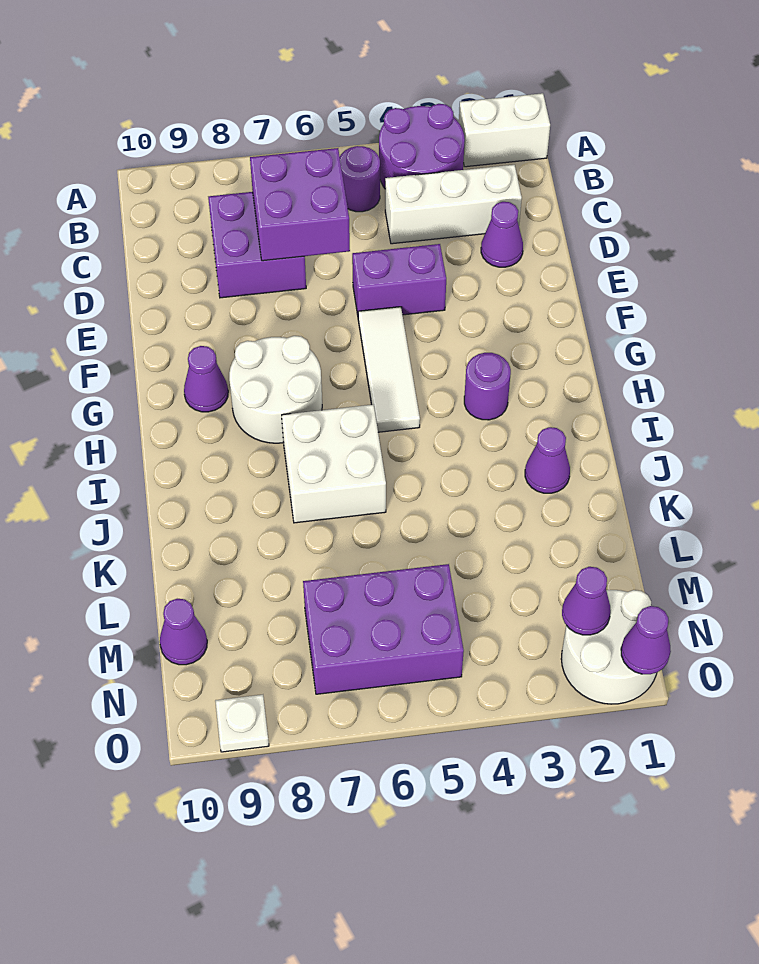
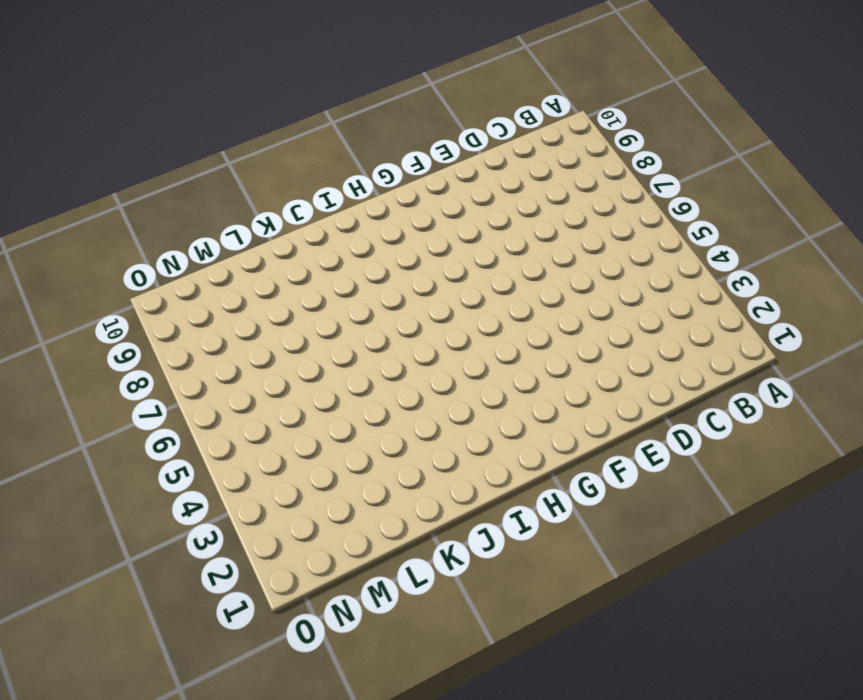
none -> white brick A1:A2 level 1
none -> purple round brick A3:B4 level 1
none -> purple round brick B5 level 1

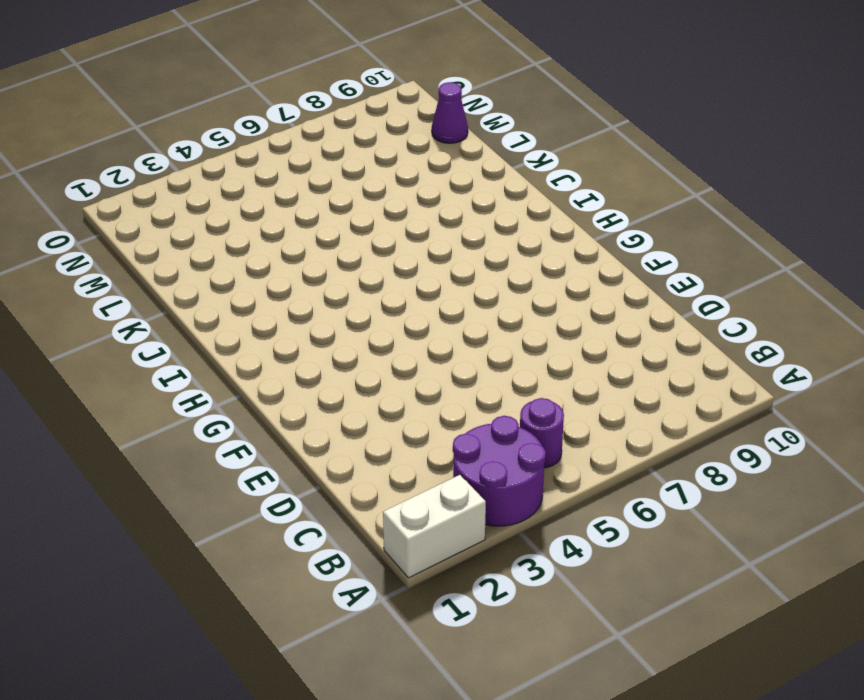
none -> white brick C2:C4 level 1
none -> purple brick C7:D8 level 1
none -> purple cone D2 level 1

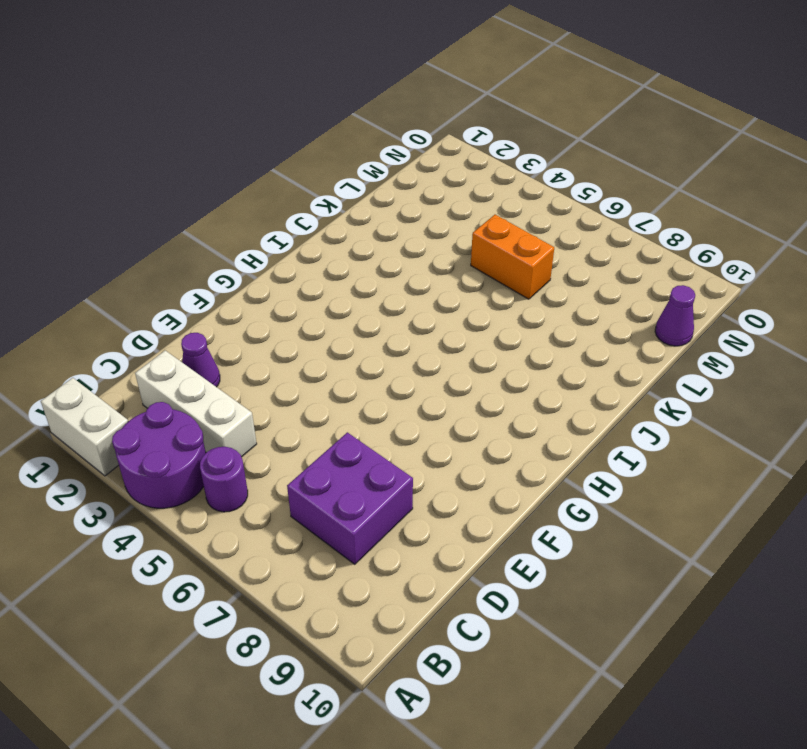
orange brick L5:L6 level 1 -> none
none -> purple brick E4:E5 level 1
none -> white tile F5:H5 level 1
none -> white round brick G7:H8 level 1

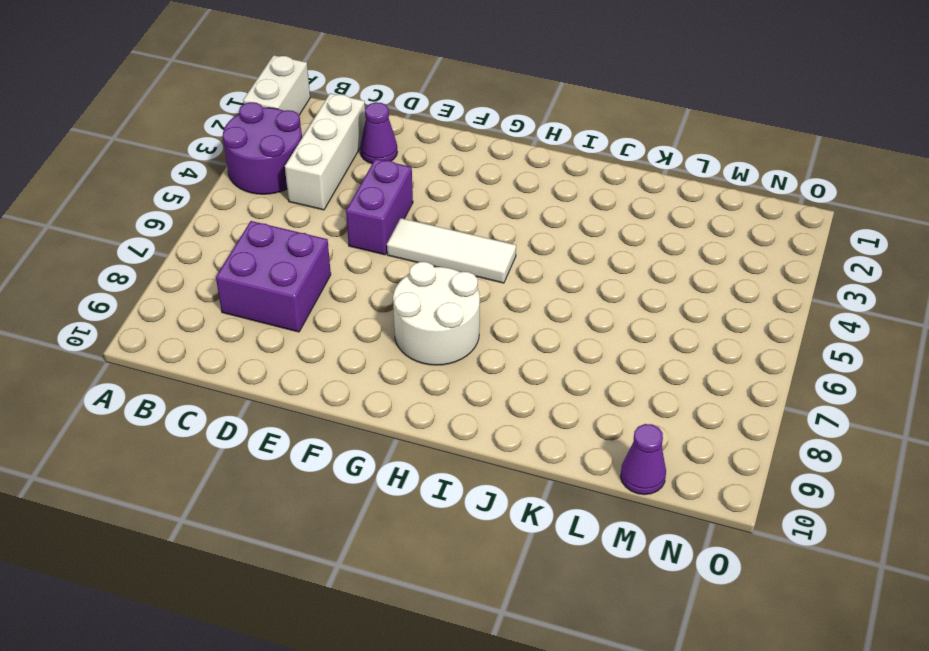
none -> purple round brick B5 level 1
none -> purple cone G9 level 1
none -> purple round brick H3 level 1

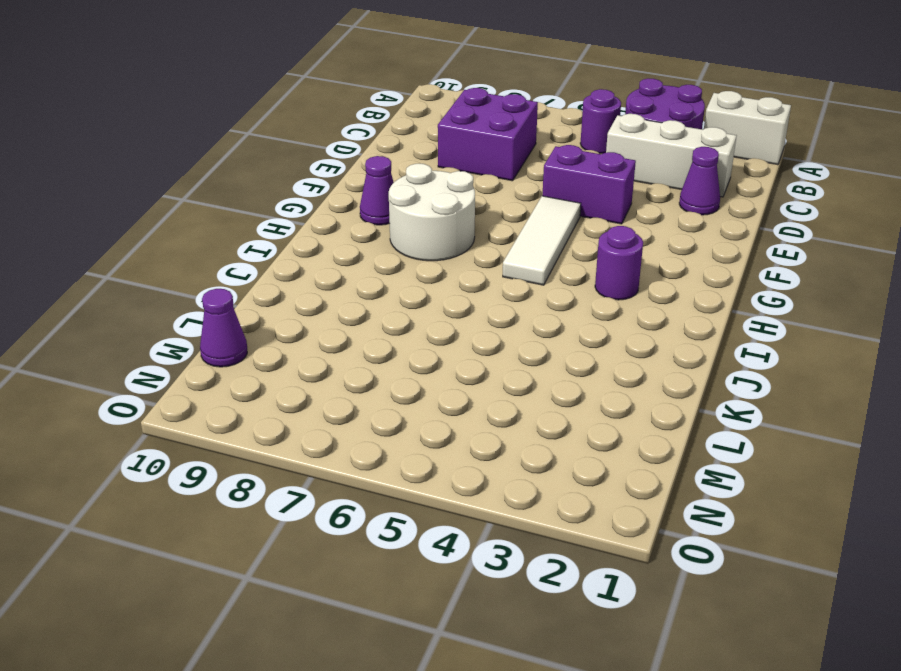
none -> white brick I6:J7 level 1
none -> purple cone J2 level 1
none -> purple brick M5:N7 level 1

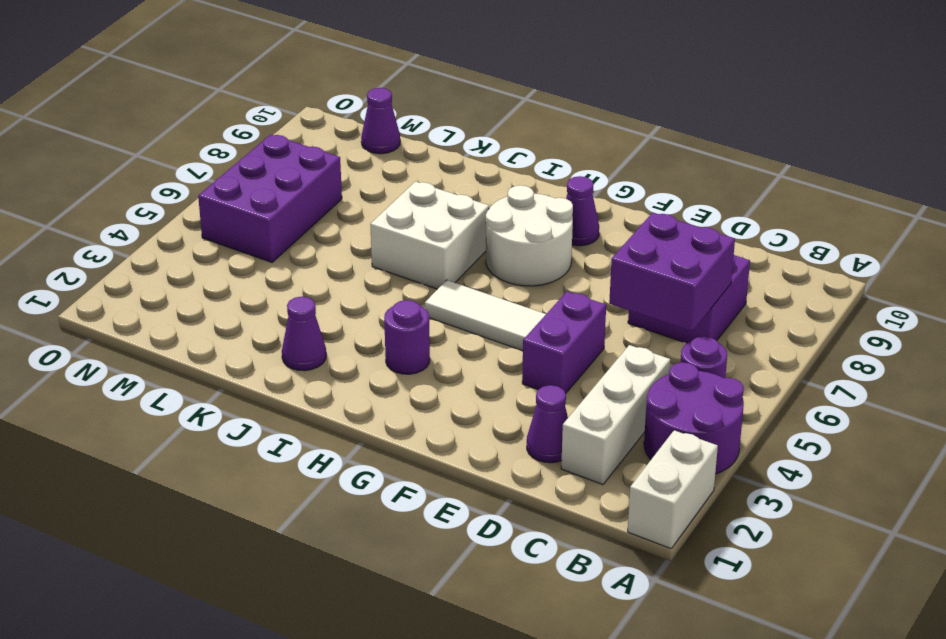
none -> white round brick N1:O2 level 1
none -> white plate O9 level 1
none -> purple cone N2 level 2

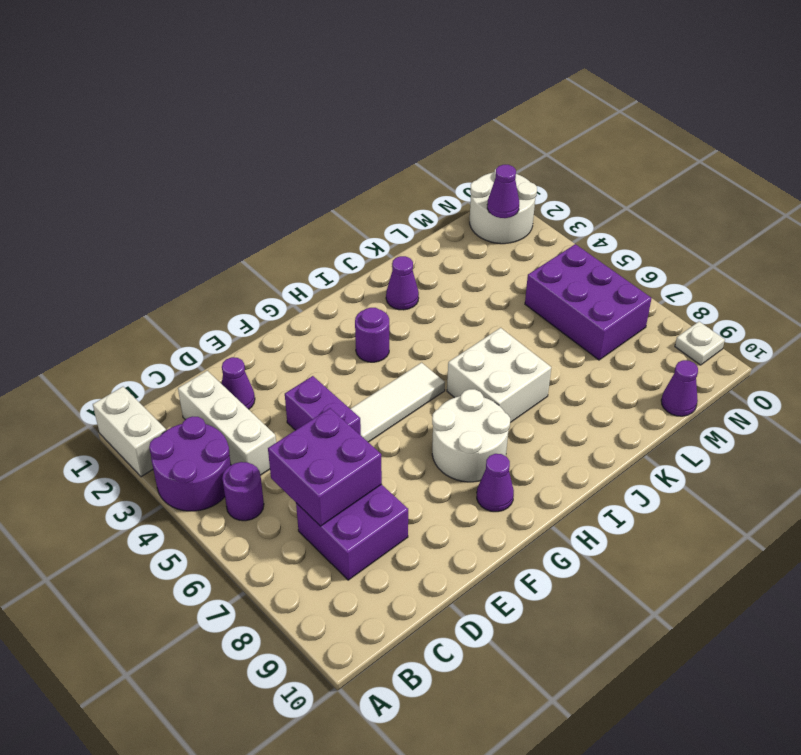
none -> purple cone O1 level 2

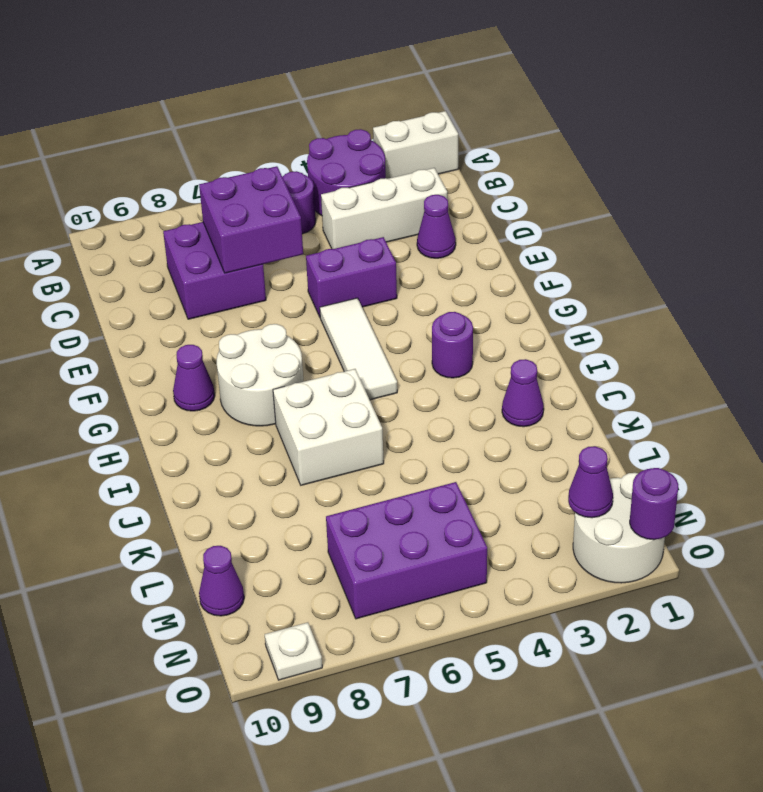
purple round brick O1 level 2 -> purple cone O1 level 2

